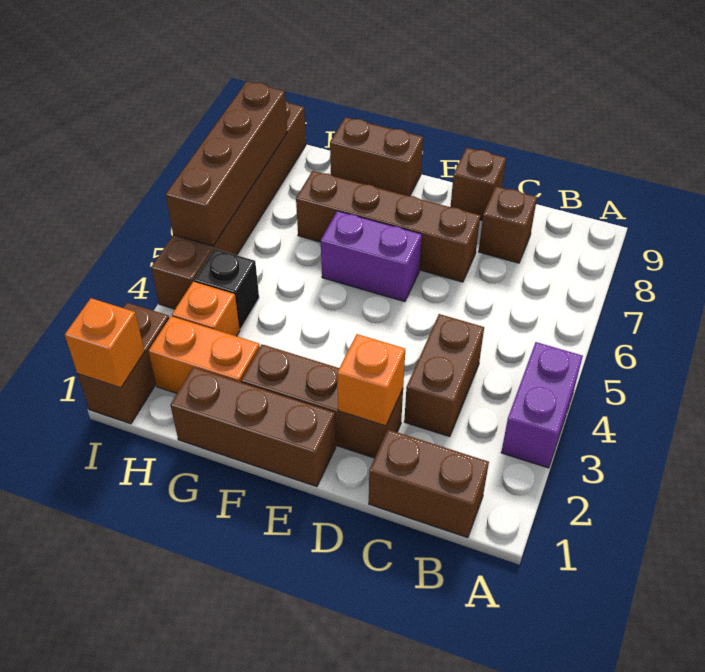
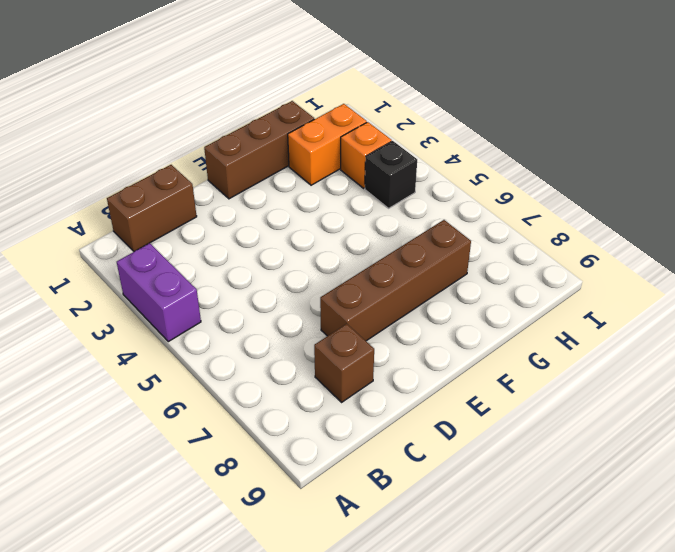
none -> brown brick C3:C4 level 1
none -> brown brick D2:F2 level 1
none -> brown brick D9 level 1

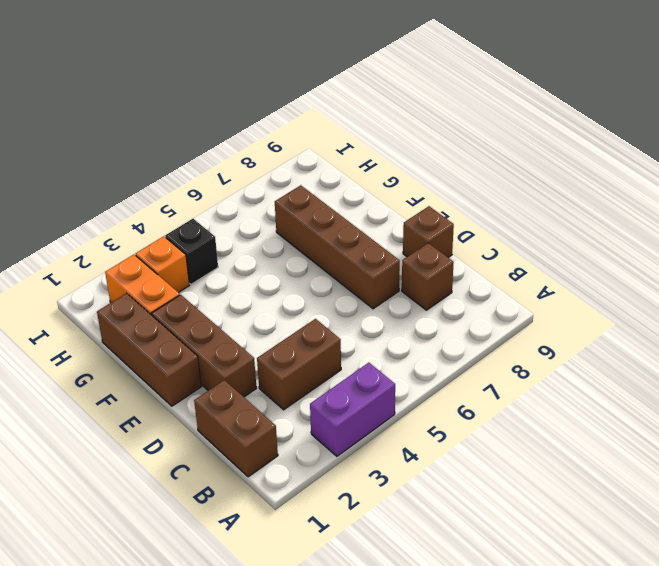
none -> purple brick E6:F6 level 1
none -> brown brick F9:G9 level 1
none -> brown brick I1:I2 level 1

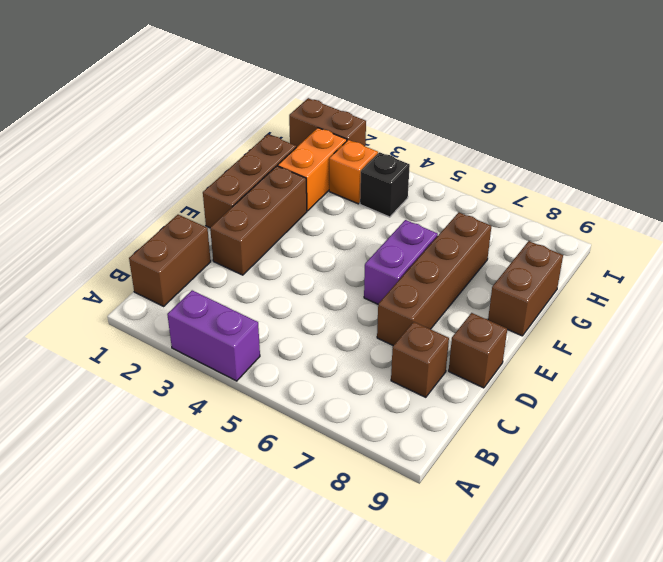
none -> brown brick C3:C4 level 1
none -> brown brick I4:I9 level 1
none -> orange brick D2 level 2

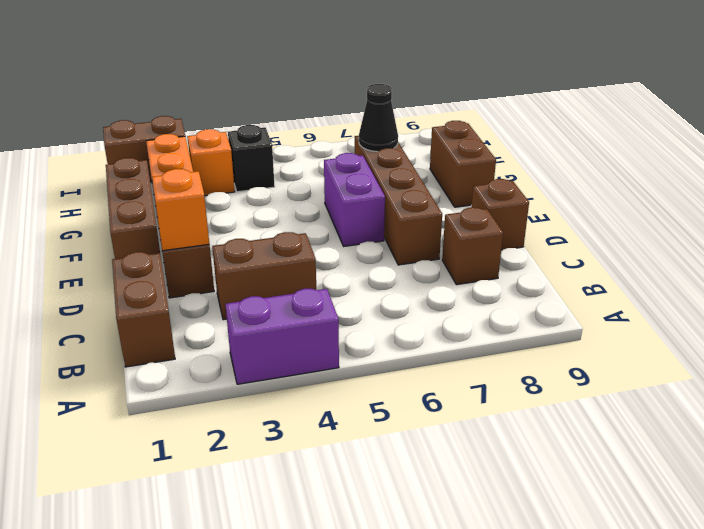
black cone G7 level 2 -> none
none -> brown brick I4:I9 level 1
none -> orange brick I1 level 2
none -> brown brick I5:I8 level 2

